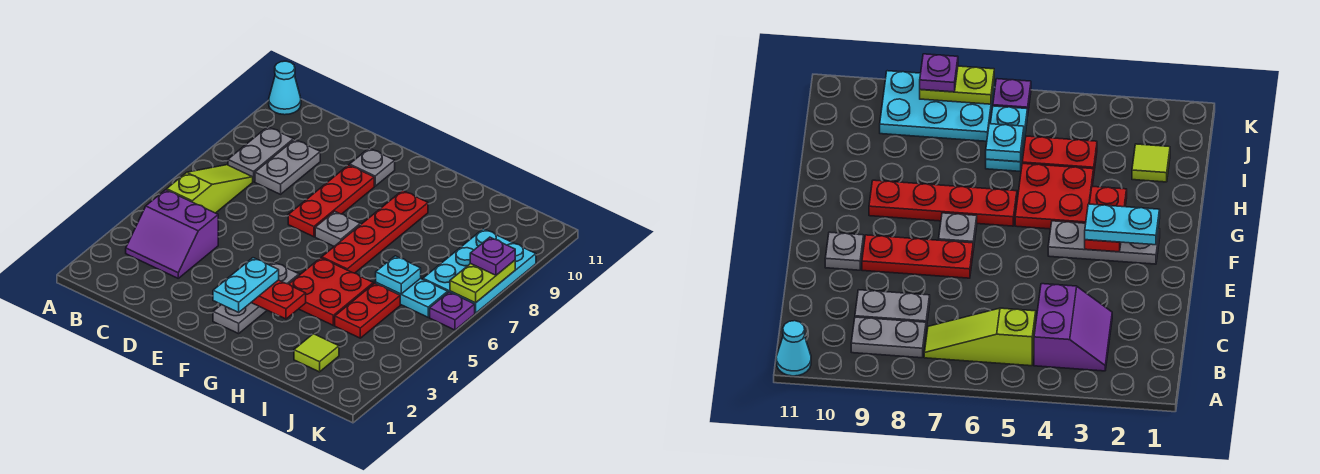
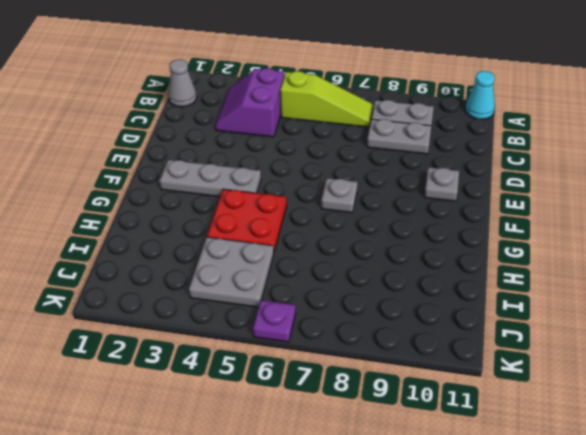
grey cone B1 level 1 -> none
grey plate I4:J5 level 1 -> red plate I4:I5 level 1
none -> red plate E7:E9 level 1
none -> red plate G6:G9 level 1
none -> lime tile I2 level 1

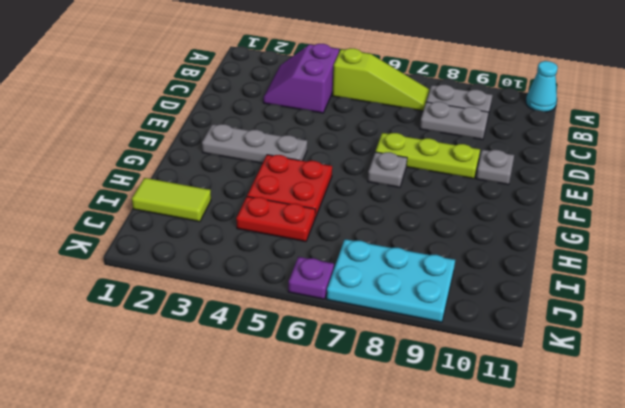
lime plate E7:E9 level 1 -> red plate E7:E9 level 1
lime tile I1:I2 level 1 -> lime tile I2 level 1
none -> red plate G6:G9 level 1
none -> cyan plate I6:J6 level 1
none -> red plate F3:G3 level 2

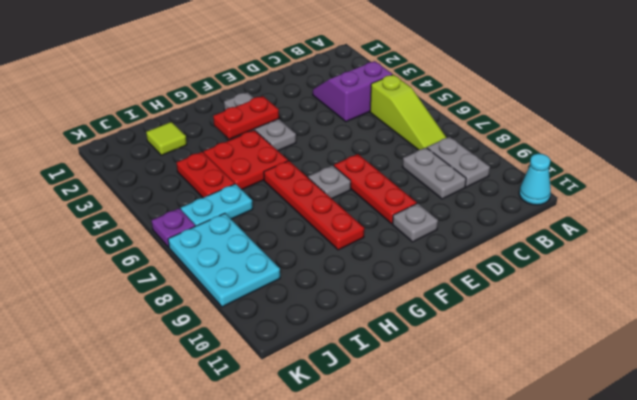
none -> cyan plate I6 level 2
none -> lime plate K7:K8 level 2
none -> cyan plate F2:F3 level 3

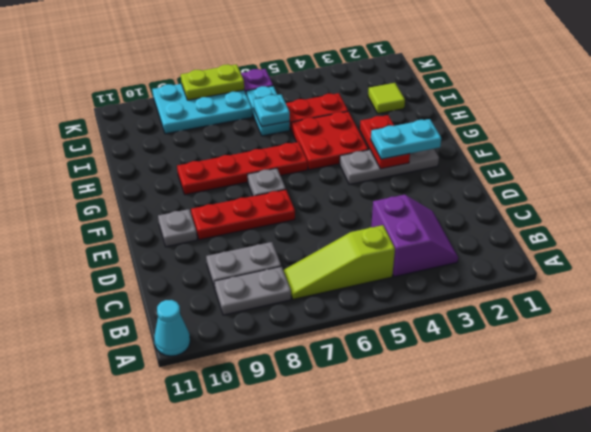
none -> purple plate K8 level 3

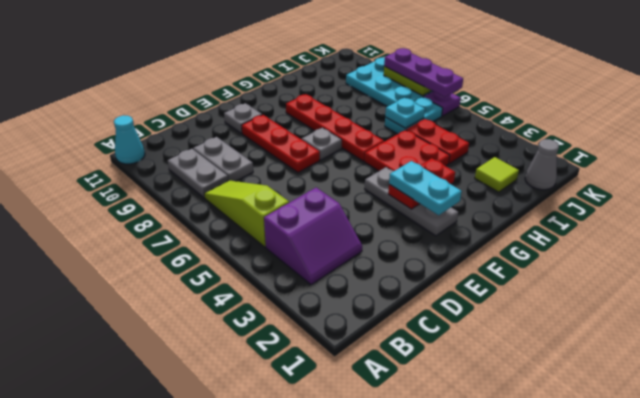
grey cone J1 level 1 -> none
purple plate K6:K8 level 3 -> purple plate K8 level 3

